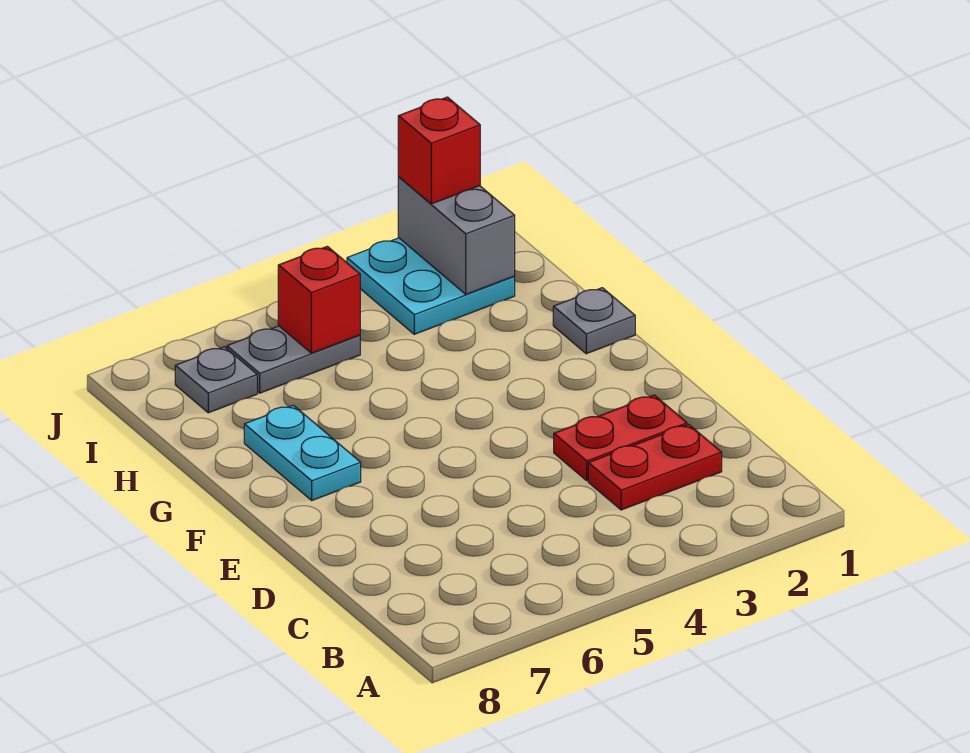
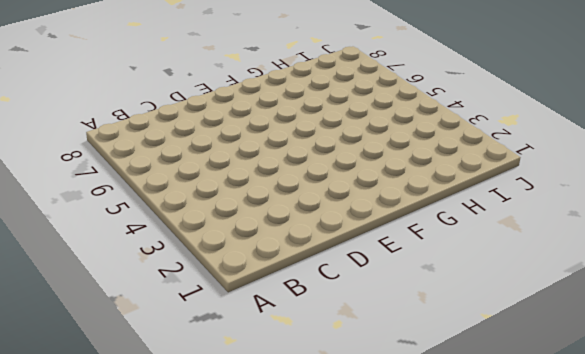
none -> red plate C2:C3 level 1
none -> red plate D2:D3 level 1

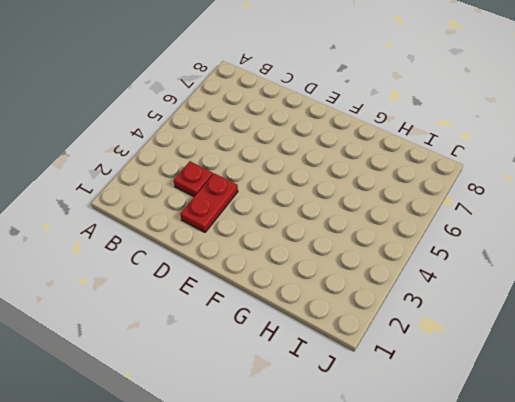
red plate C3 level 1 -> red plate C2:C3 level 1
none -> cyan plate F7:G7 level 1
none -> grey plate G1 level 1

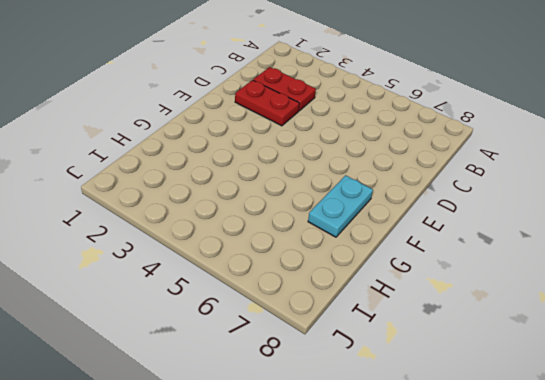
none -> grey plate G1 level 1
none -> cyan plate I2:J3 level 1

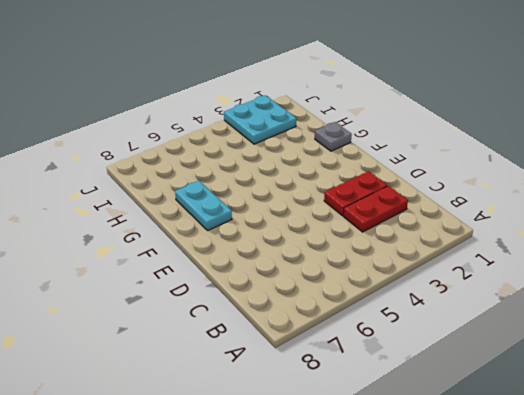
none -> grey plate I5:I6 level 1
none -> grey plate I7 level 1

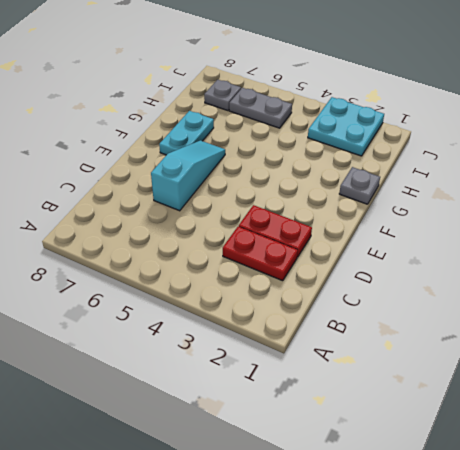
cyan slope D6:F6 level 1 top D -> none
none -> grey brick I2:J2 level 2
none -> red brick I5 level 2

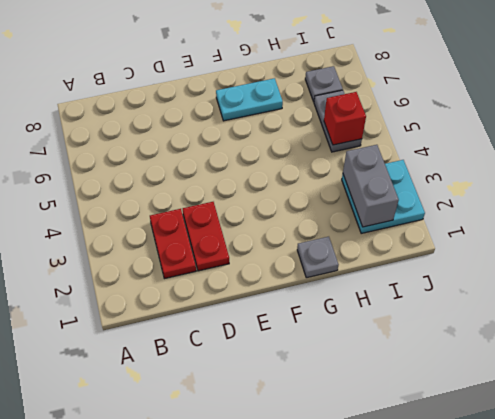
grey brick I2:I3 level 2 -> grey brick I2:J2 level 2
none -> red brick J2 level 3

